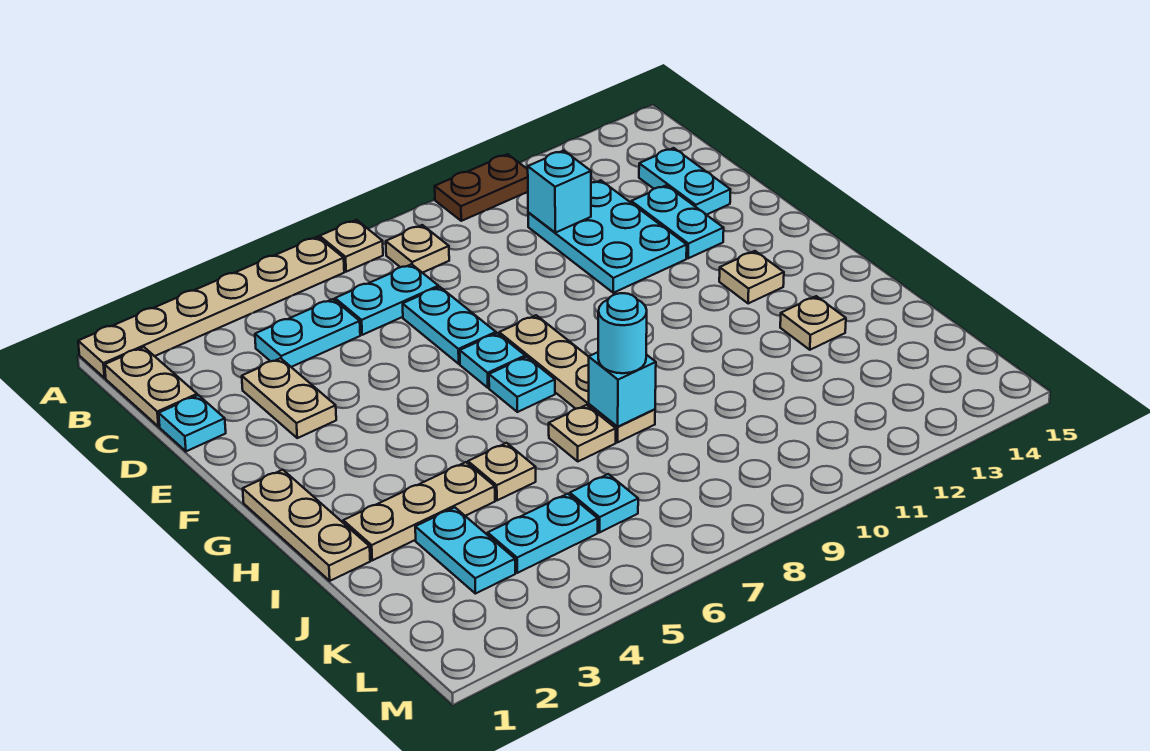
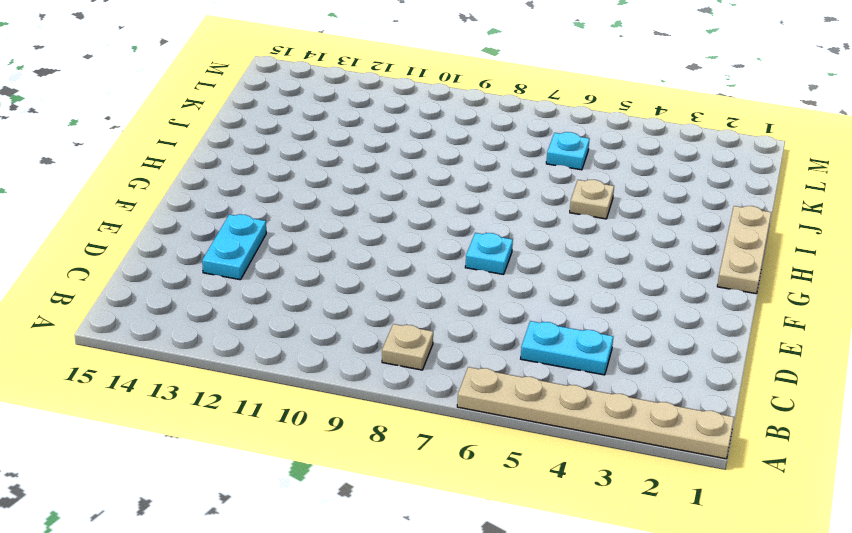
none -> tan plate A7 level 1
none -> brown plate A10:A11 level 1
none -> tan plate B1:C1 level 1

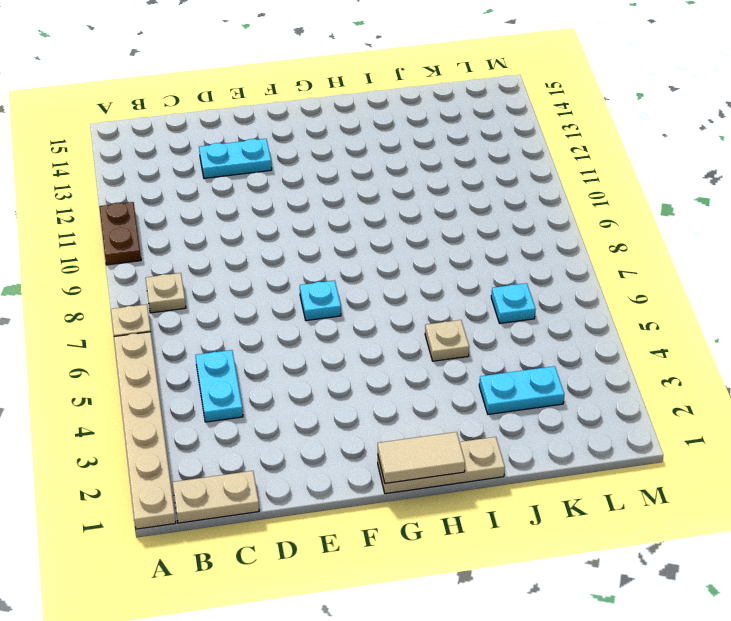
tan tile G1:H1 level 2 -> none
none -> cyan plate C6:C7 level 1
none -> cyan plate C11:E12 level 1
none -> cyan plate C14:D14 level 1

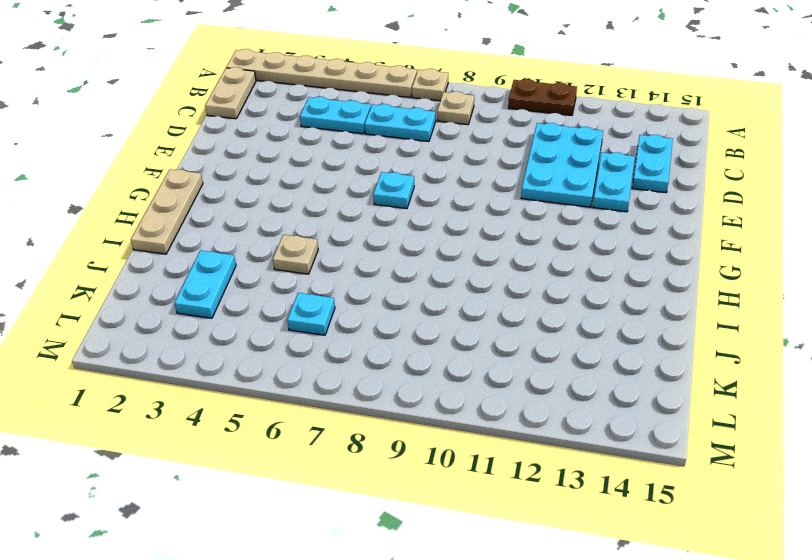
none -> cyan plate D1 level 1
none -> tan plate D3:E3 level 1
none -> cyan plate D7:E7 level 1

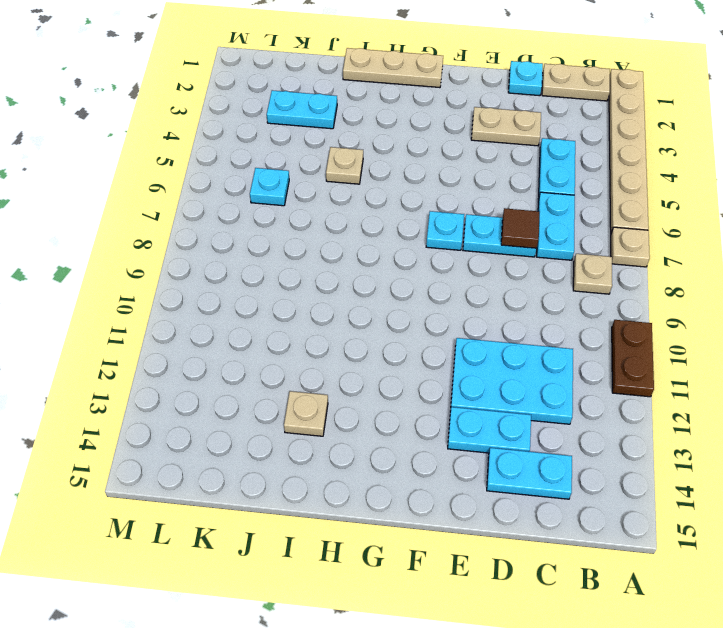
brown tile D7 level 2 -> none
none -> tan plate F8:I8 level 1
none -> cyan plate G7 level 1
none -> tan plate G13 level 1

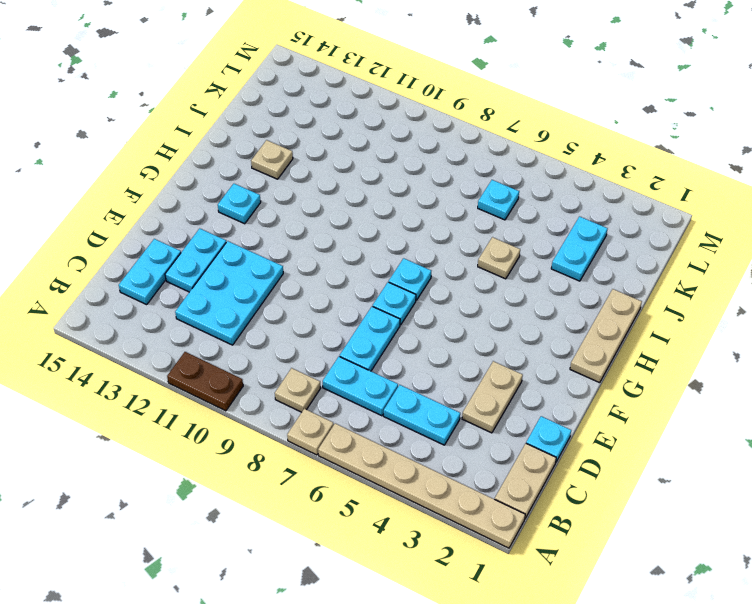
cyan plate G13 level 1 -> tan plate G13 level 1
none -> tan plate F8:I8 level 1
none -> tan plate I2:I4 level 1
none -> tan plate I7 level 1

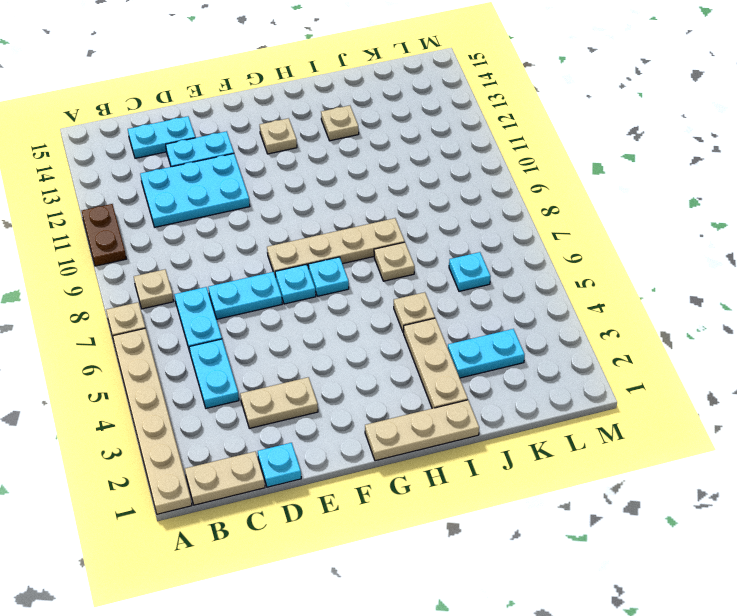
none -> cyan plate K4:K5 level 1
none -> cyan brick C11 level 2
none -> cyan brick I8 level 2

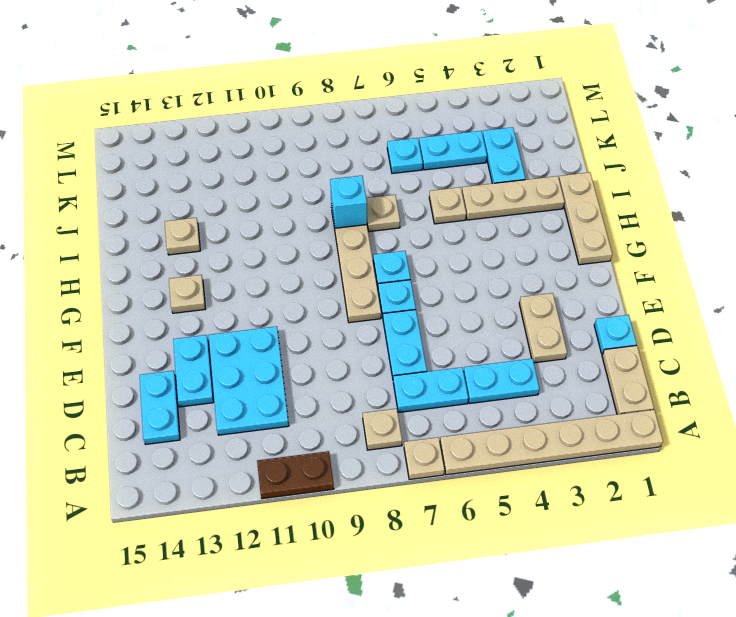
none -> cyan brick C11 level 2
none -> cyan round brick I8 level 3

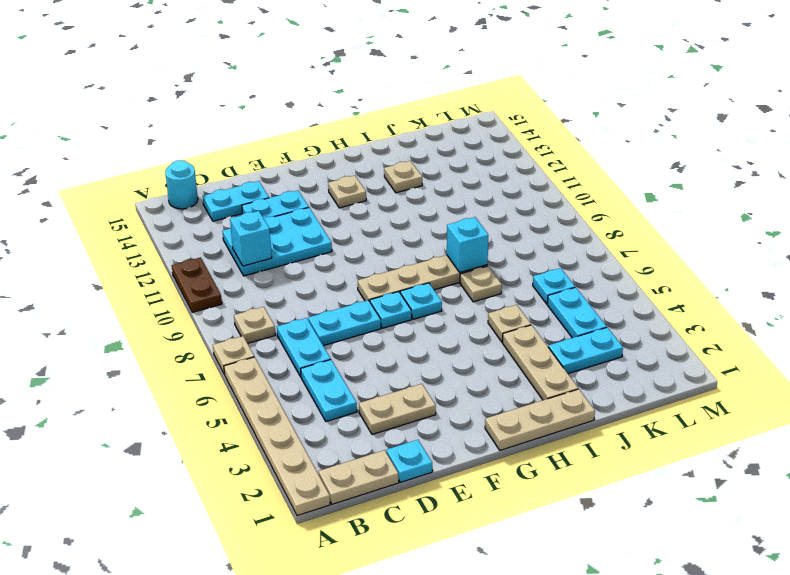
cyan round brick B15 level 1 -> cyan round brick I8 level 3

